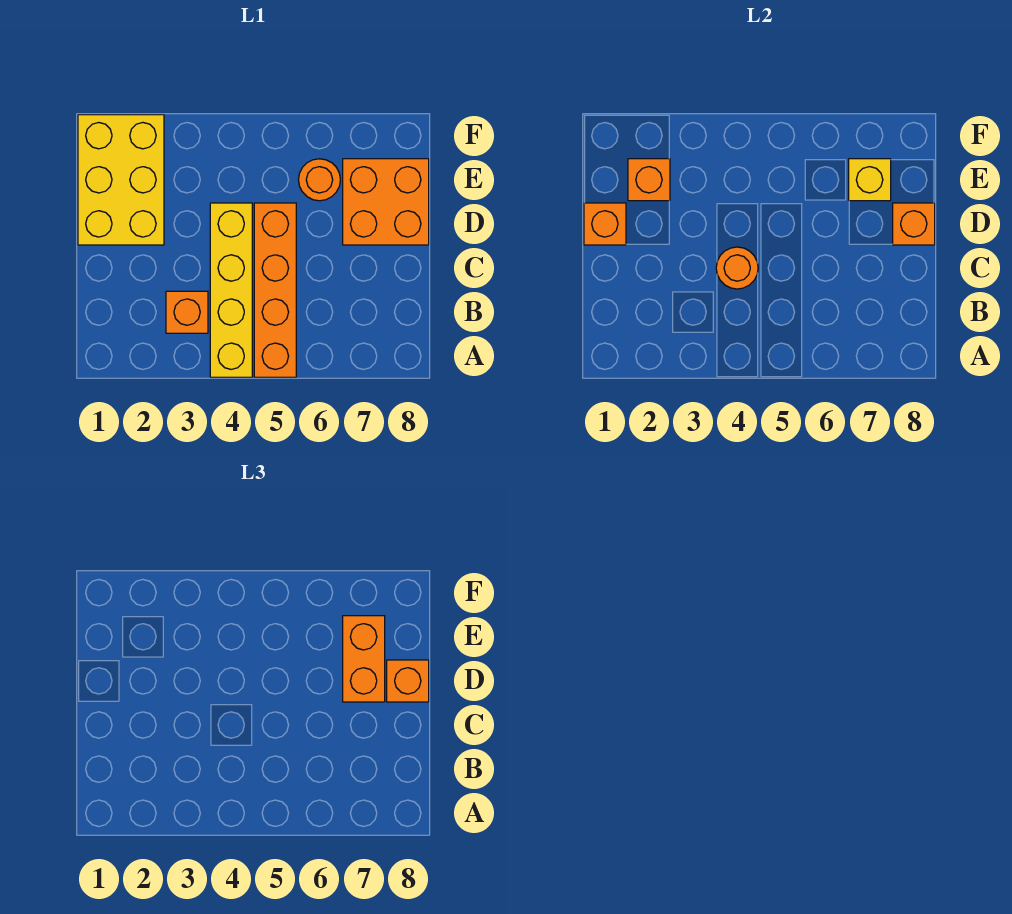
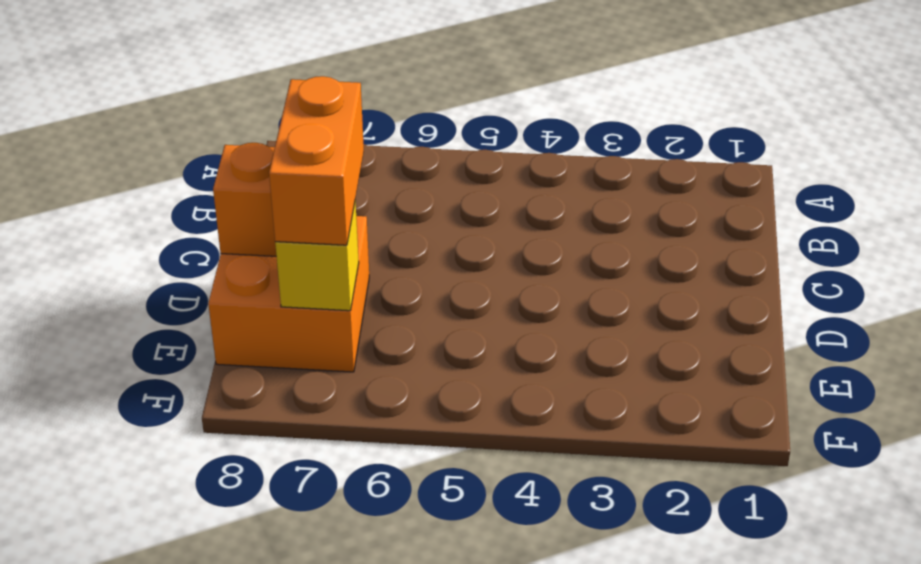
none -> yellow brick A4:D4 level 1
none -> orange brick A5:D5 level 1
none -> orange brick B3 level 1

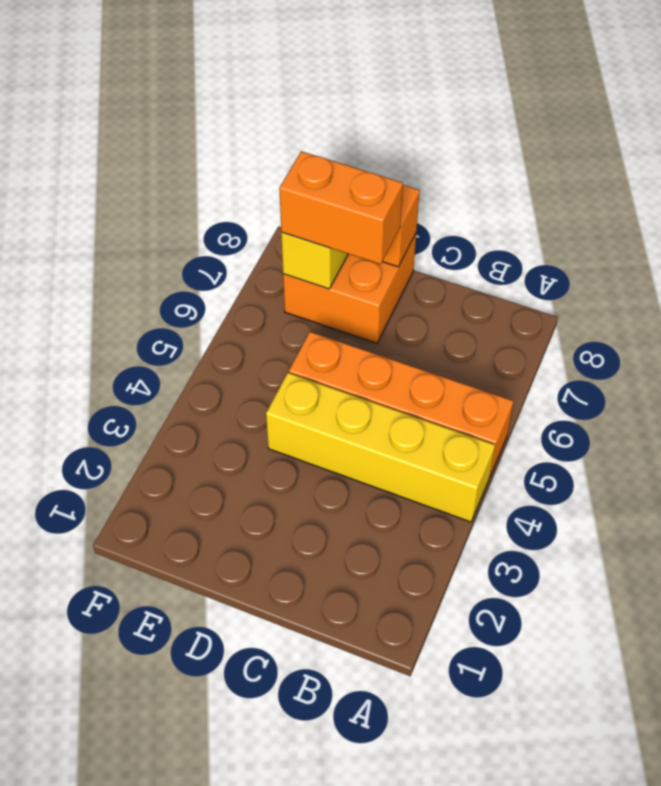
none -> orange brick B3 level 1
none -> yellow brick D1:F2 level 1
none -> orange round brick E6 level 1

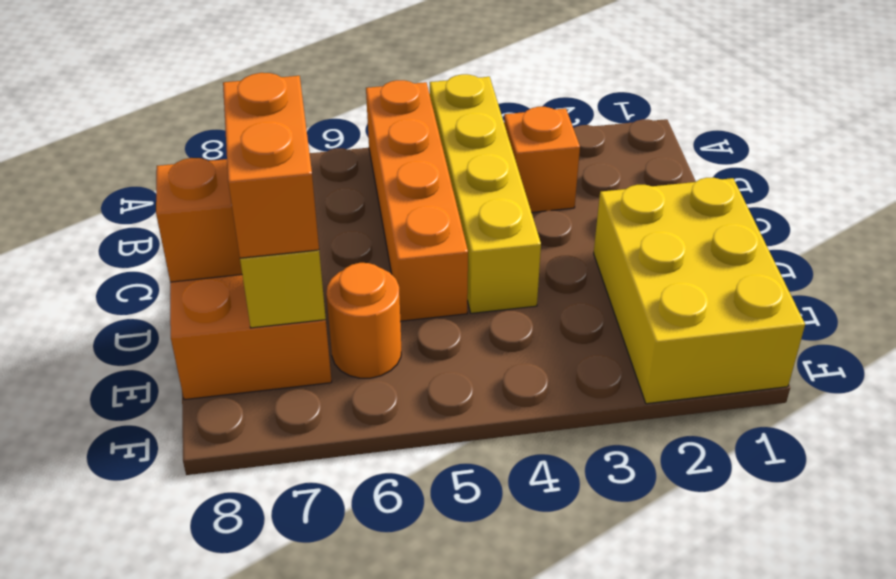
none -> orange round brick C4 level 2
none -> orange brick D1 level 2
none -> orange brick E2 level 2

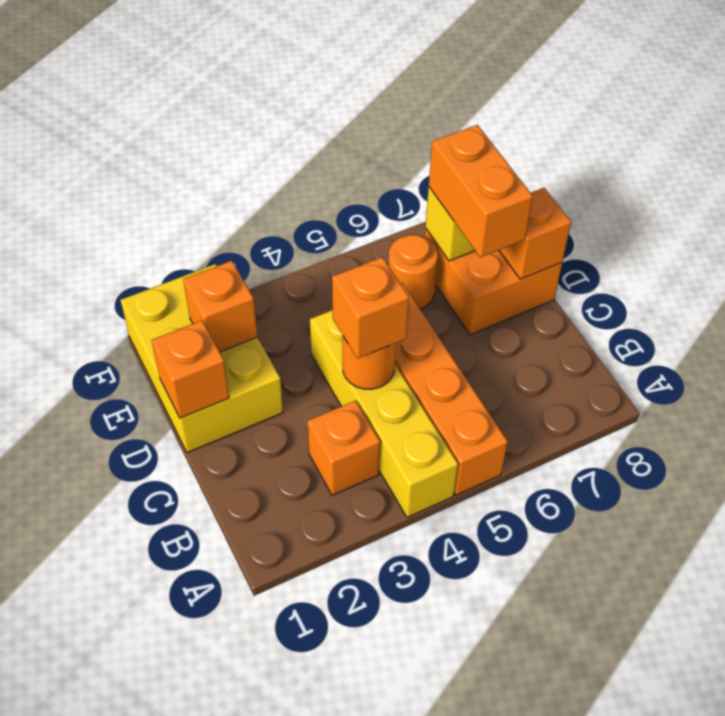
orange brick C4 level 3 -> orange brick D8 level 3

